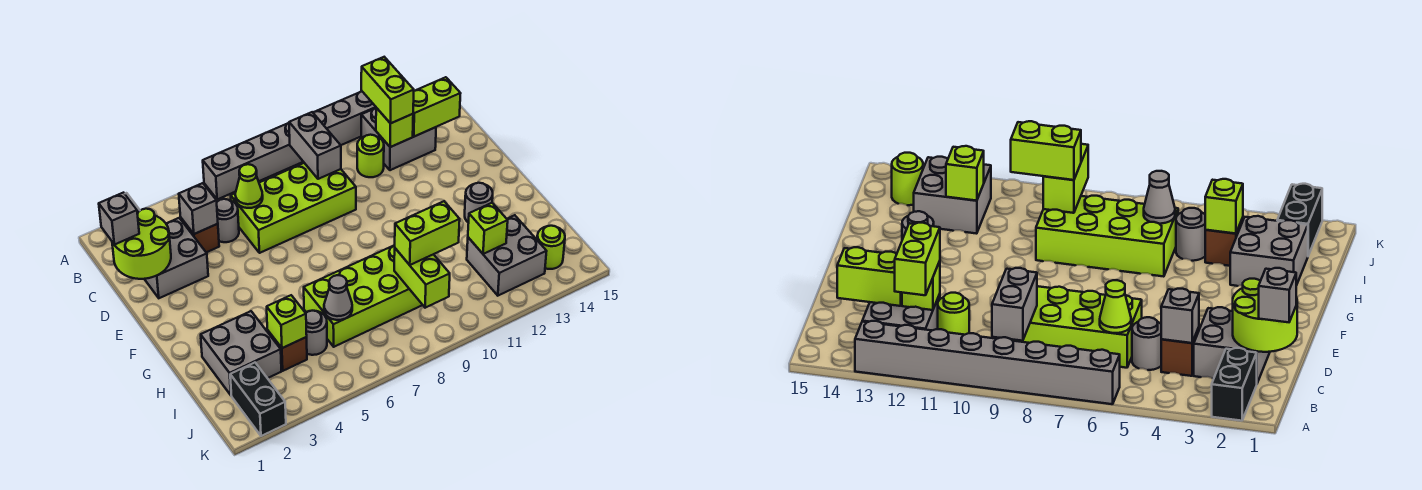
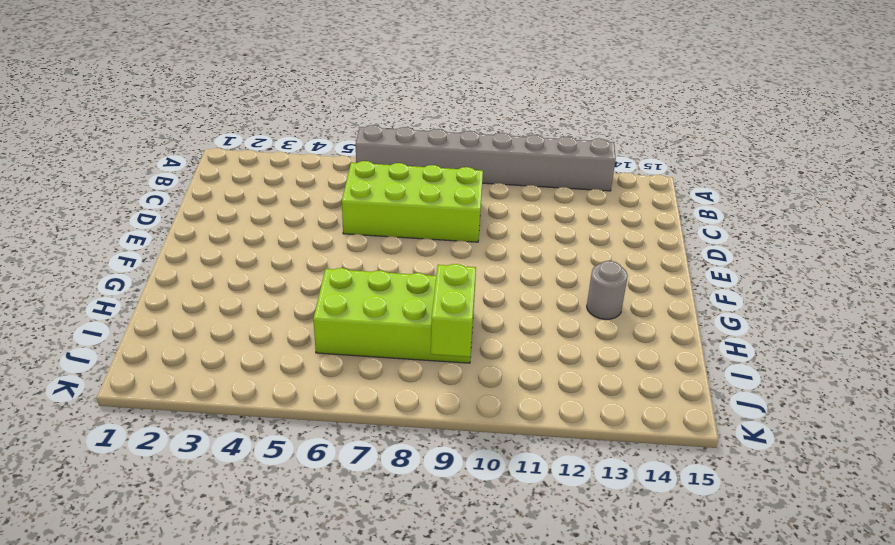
none -> black brick A2:B2 level 1
none -> grey brick B12:C13 level 1
none -> grey brick C2:D3 level 1

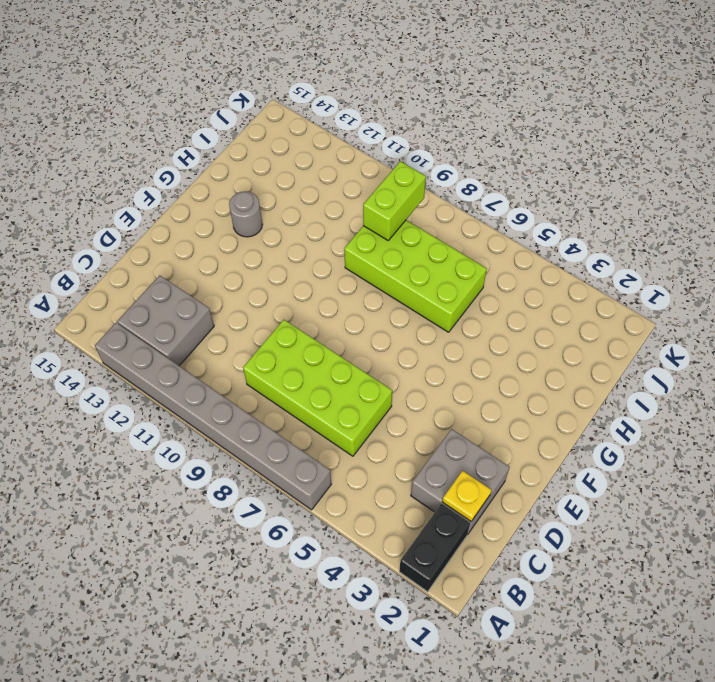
yellow plate C2 level 2 -> lime round brick C1:D2 level 2
none -> brown brick C4 level 1
none -> grey round brick C5 level 1
none -> lime round brick C11 level 1

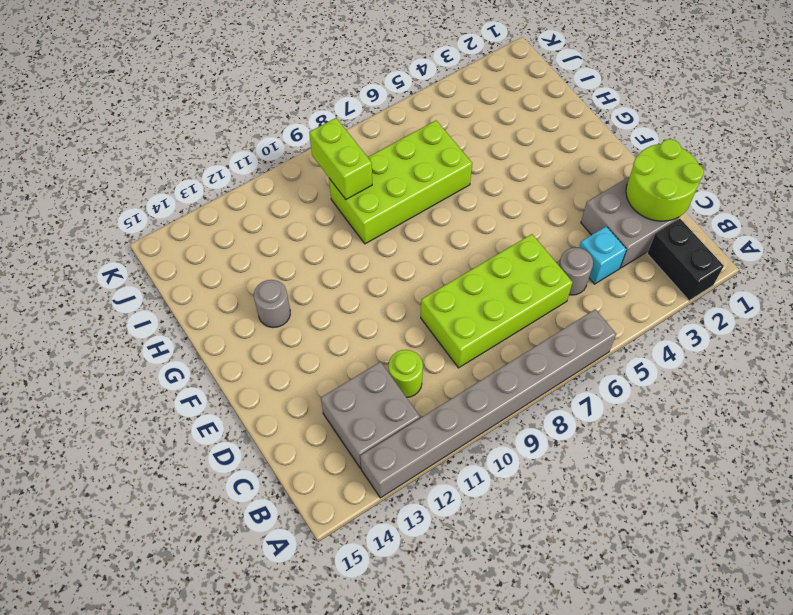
cyan brick C4 level 1 -> brown brick C4 level 1
none -> grey brick H2:I3 level 1
none -> brown brick I4 level 1
none -> grey round brick I5 level 1

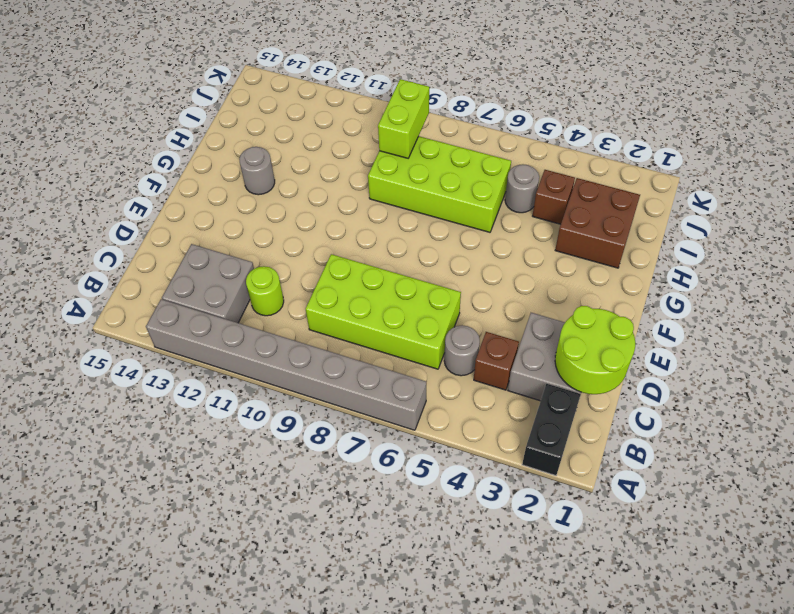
brown brick H2:I3 level 1 -> grey brick H2:I3 level 1
none -> grey brick I12:J13 level 1
none -> black brick J2:K2 level 1
none -> lime round brick J14 level 1

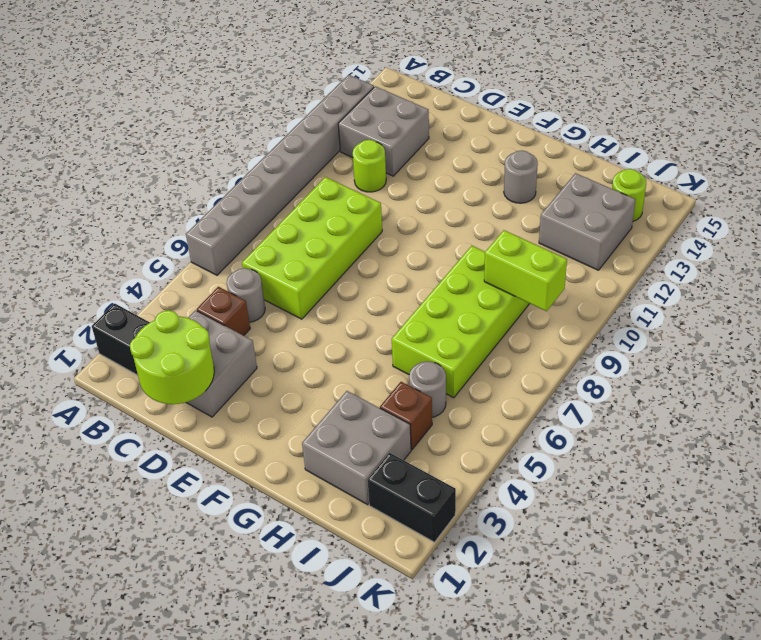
none -> grey brick B9:C9 level 2
none -> grey brick C4 level 2
none -> lime cone C6 level 2

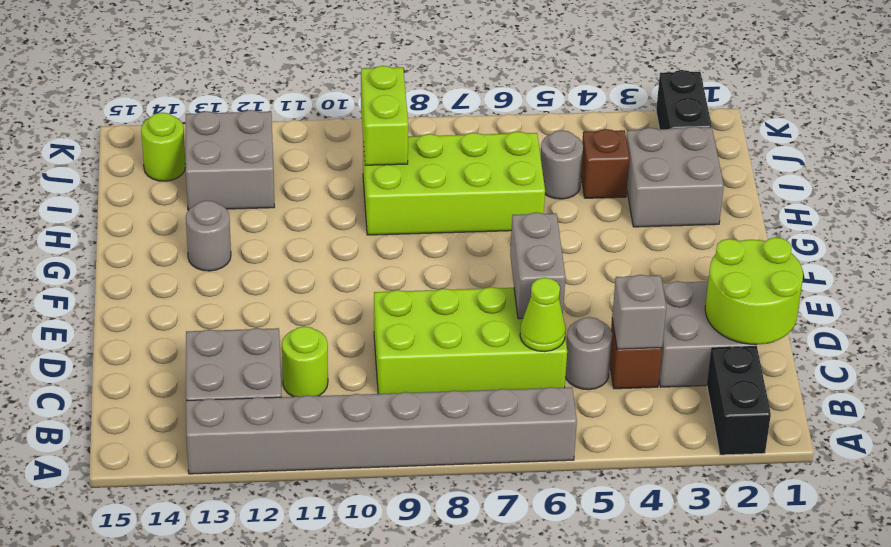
grey brick D6:E6 level 2 -> grey brick B9:C9 level 2
none -> lime brick C12 level 2
none -> lime brick C13:C14 level 2
none -> lime brick I4 level 2

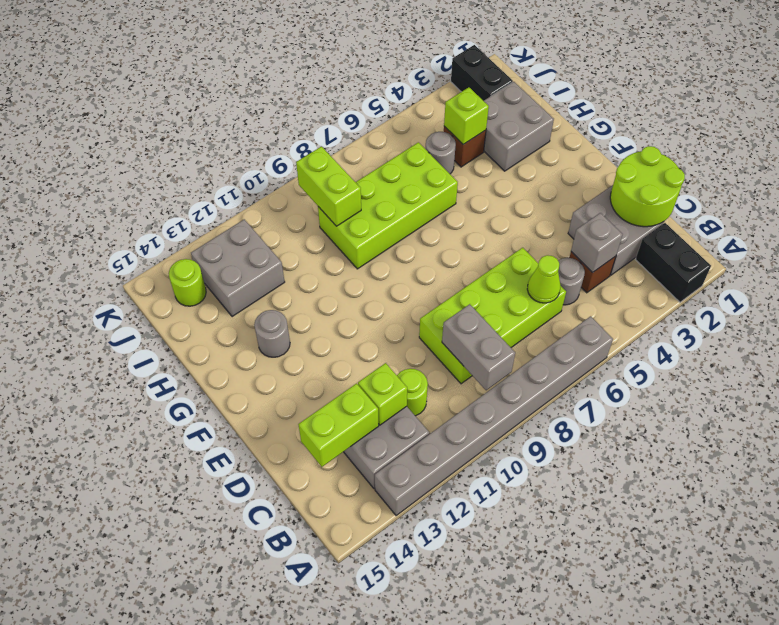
none -> grey cone I6 level 2
none -> lime brick I12 level 2
none -> lime brick B12:C12 level 3

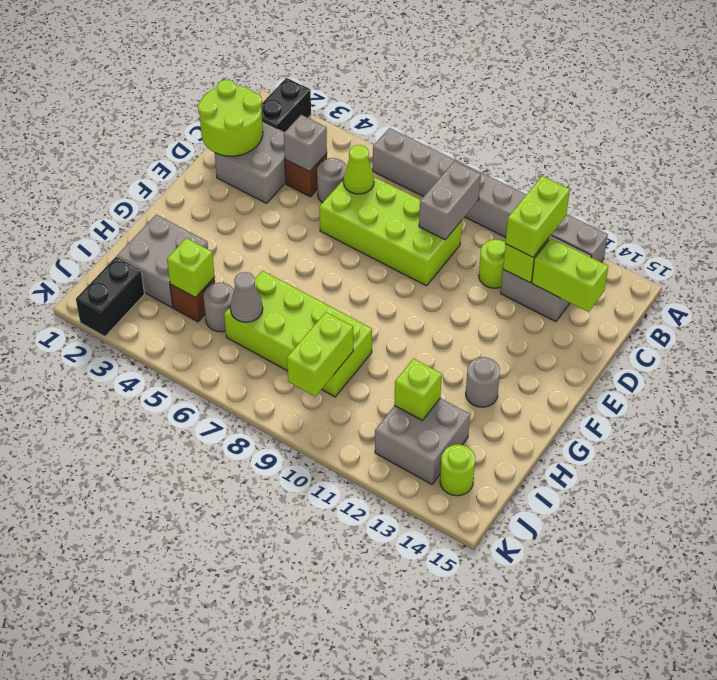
none -> grey brick C1 level 3
none -> lime brick I9:I10 level 3

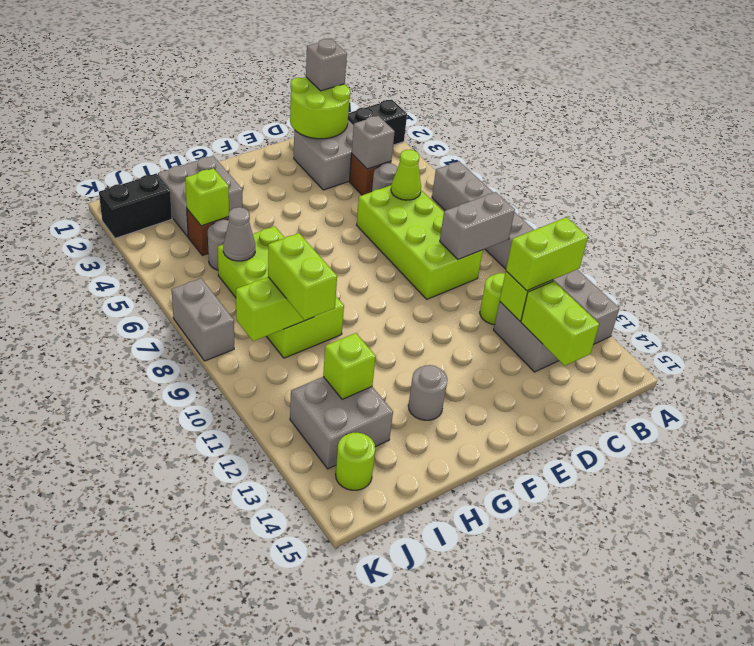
grey brick K7:K8 level 1 -> none

